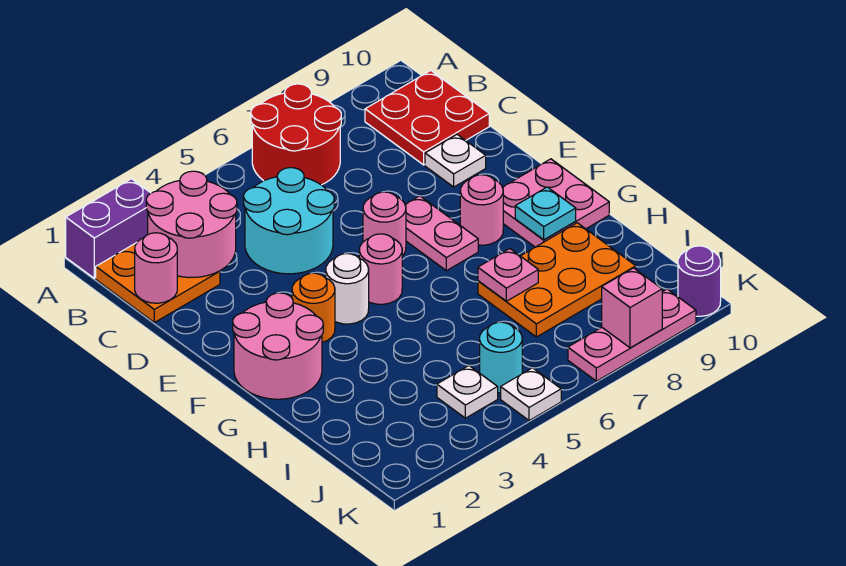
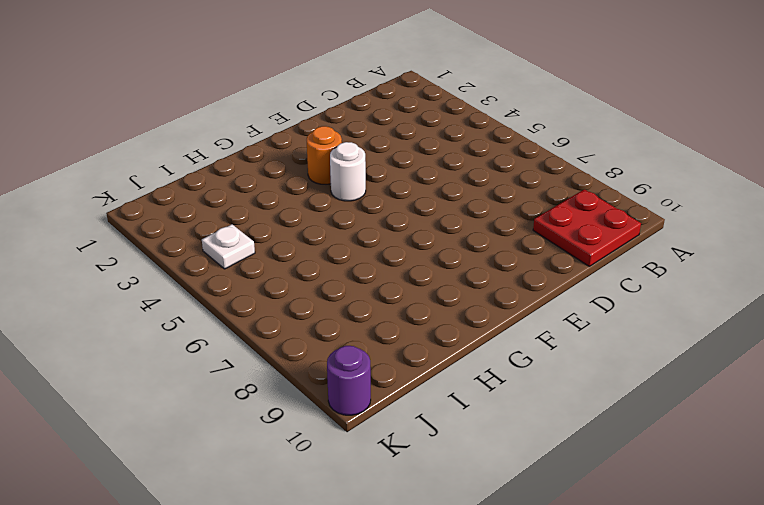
none -> purple brick A1:A2 level 1
none -> red round brick A6:B7 level 1
none -> orange plate B1:C2 level 1

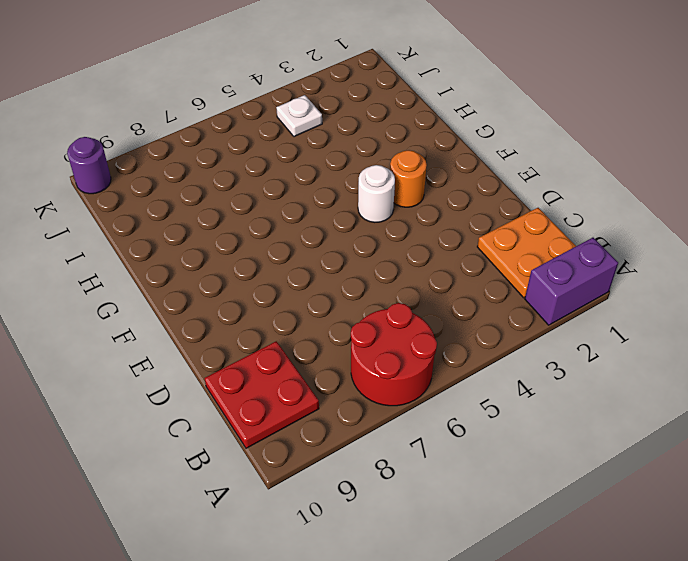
none -> cyan round brick C4:D5 level 1
none -> white plate D9 level 1
none -> pink round brick E6 level 1

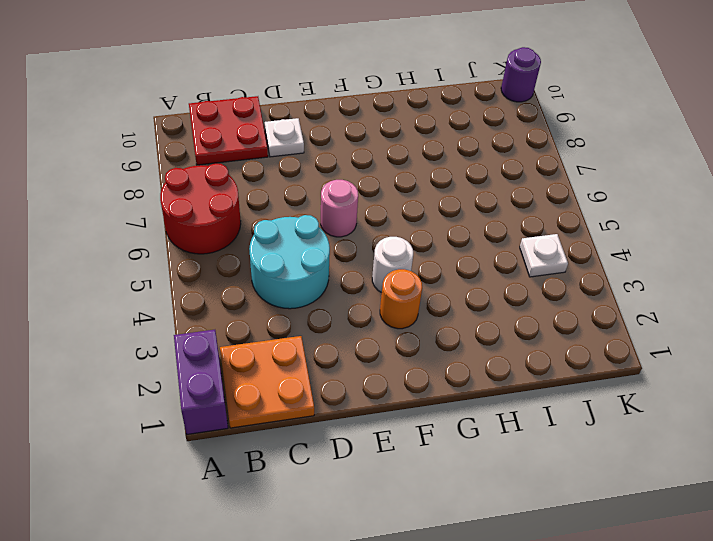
none -> pink plate E7:F7 level 1
none -> pink round brick F1:G2 level 1
none -> pink round brick F5 level 1

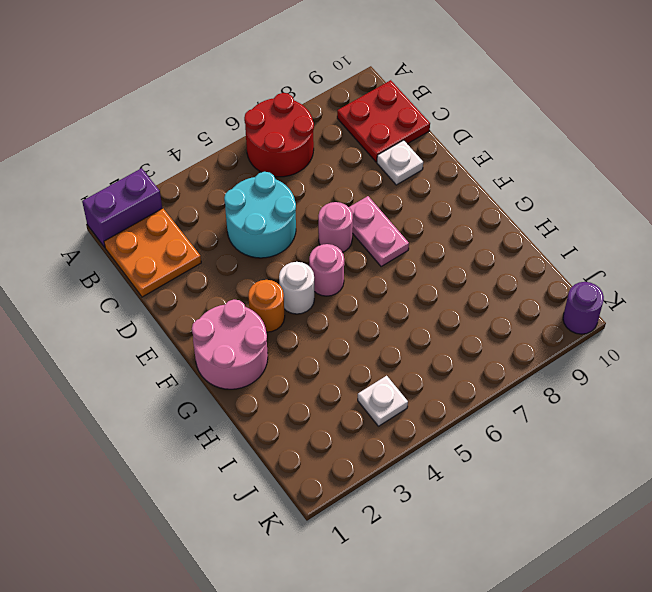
none -> pink round brick F8 level 1
none -> pink plate F9:G10 level 1
none -> orange plate H7:I9 level 1

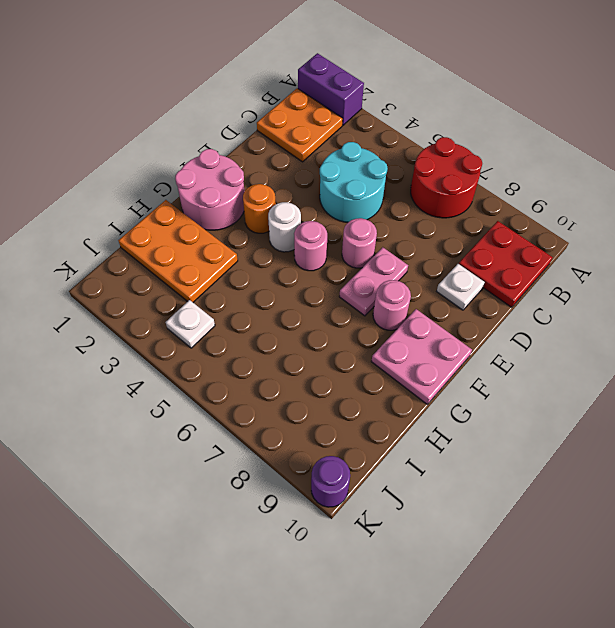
orange plate H1:I3 level 1 -> orange plate H7:I9 level 1
none -> cyan round brick J5 level 1
none -> white plate K5 level 1
none -> pink plate K7:K9 level 1

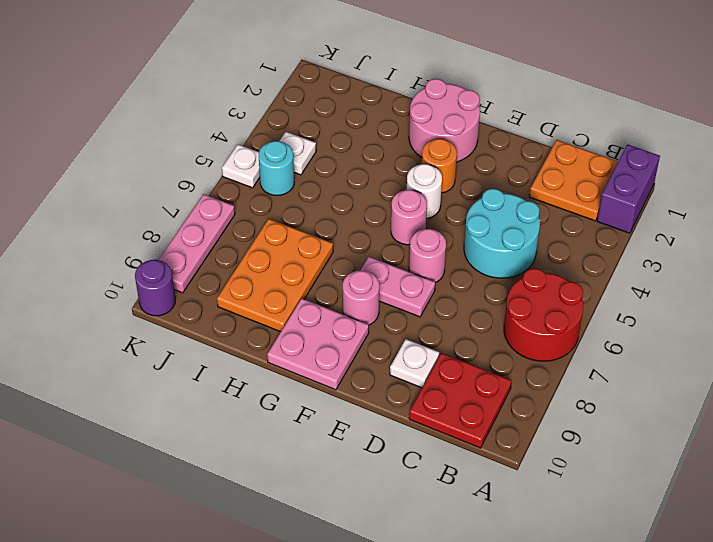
none -> pink round brick B2:C3 level 2
none -> pink round brick C1 level 2
none -> cyan plate G9 level 2

